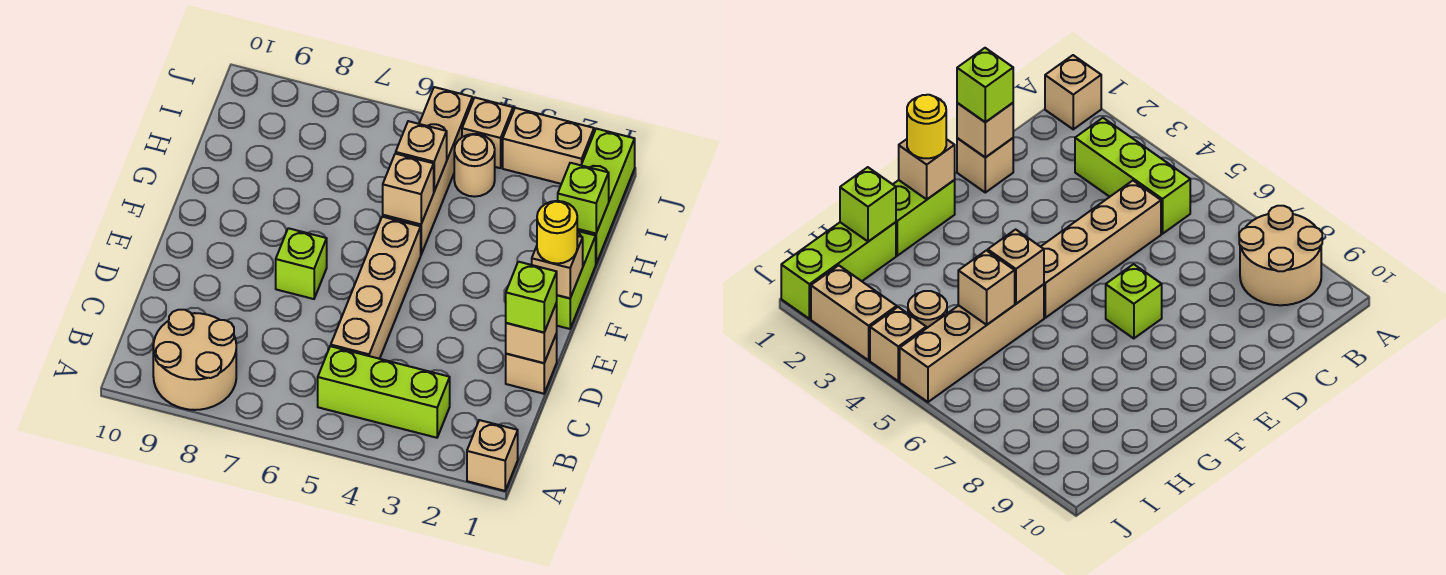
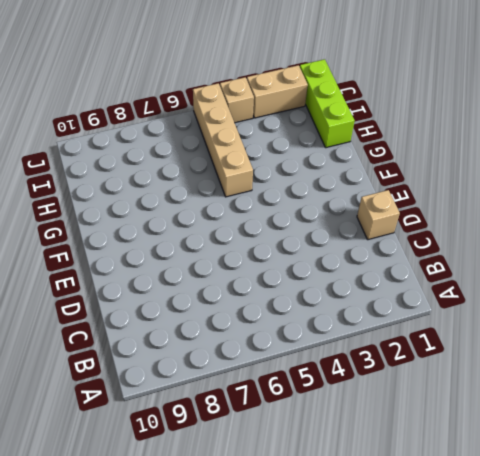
none -> tan brick A1 level 1
none -> tan round brick A8:B9 level 1
none -> lime brick B3:B5 level 1

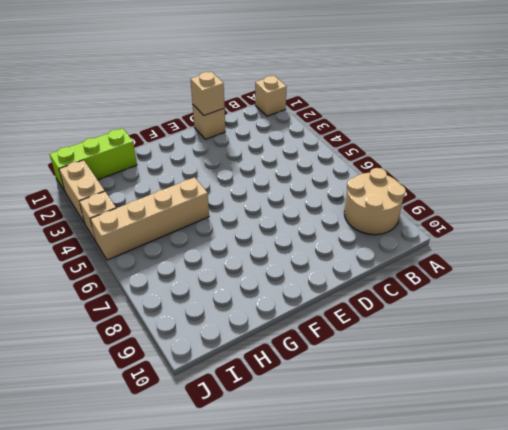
none -> lime brick B3:B5 level 1
none -> tan brick C5:F5 level 1
none -> lime brick E7 level 1

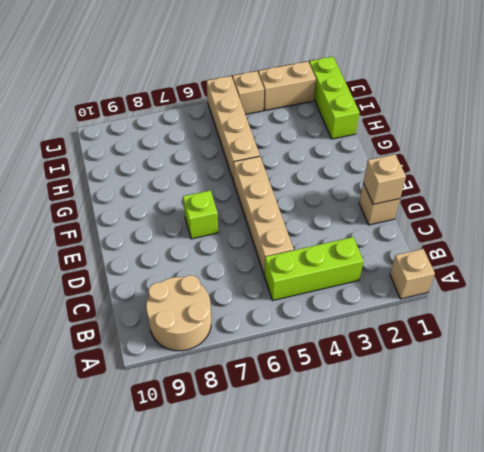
none -> lime brick F1:G1 level 1
none -> tan round brick I4 level 1
none -> tan brick F1 level 2

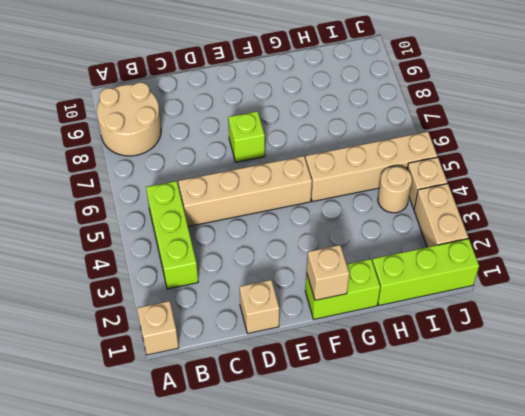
none -> tan brick D1 level 2
none -> tan brick G5 level 2
none -> lime brick H1 level 2

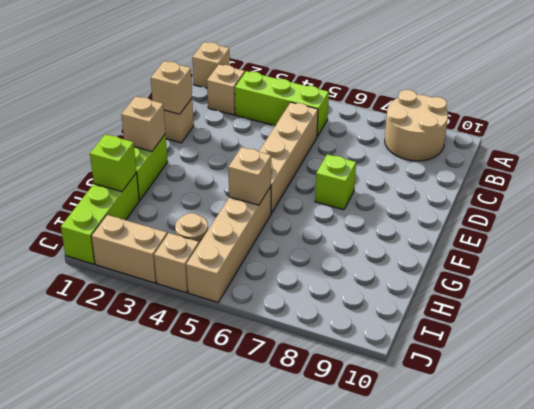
tan brick B2 level 1 -> tan brick H5 level 2
none -> lime brick D1 level 3
none -> yellow round brick F1 level 3

